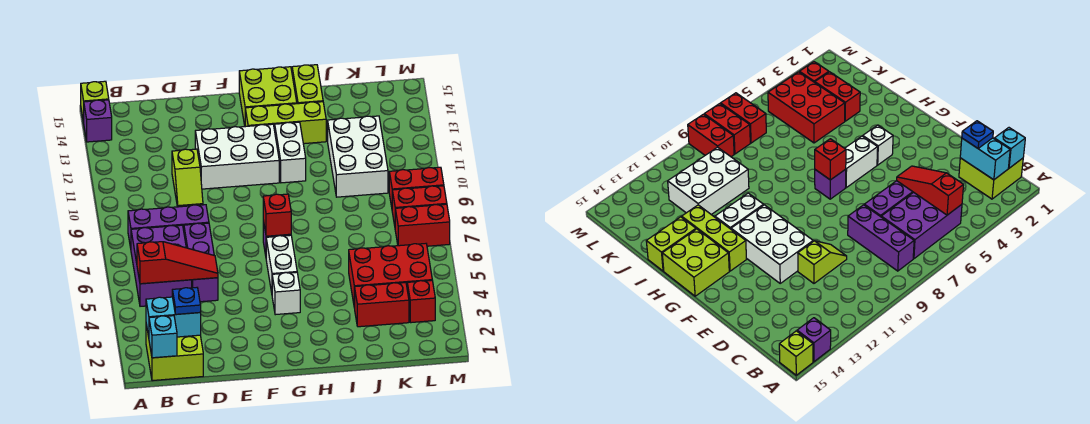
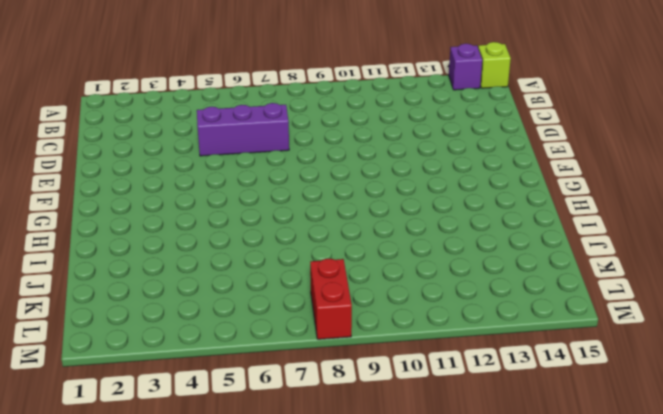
none -> lime brick B1:C2 level 1
none -> purple brick B5:C7 level 1
none -> purple brick B8:D8 level 1

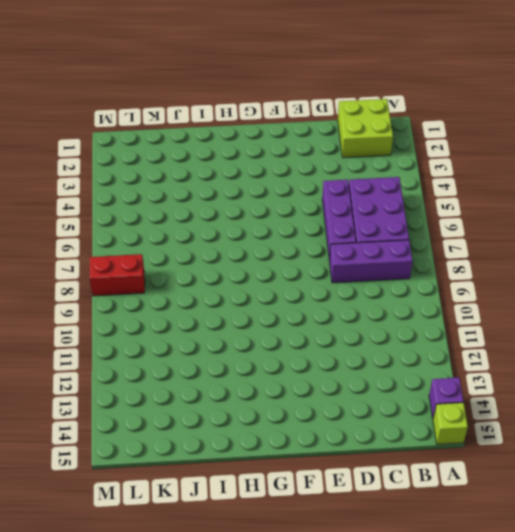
none -> lime slope D10:D11 level 1 top 11
none -> white brick E11:G12 level 1
none -> white brick G4 level 1

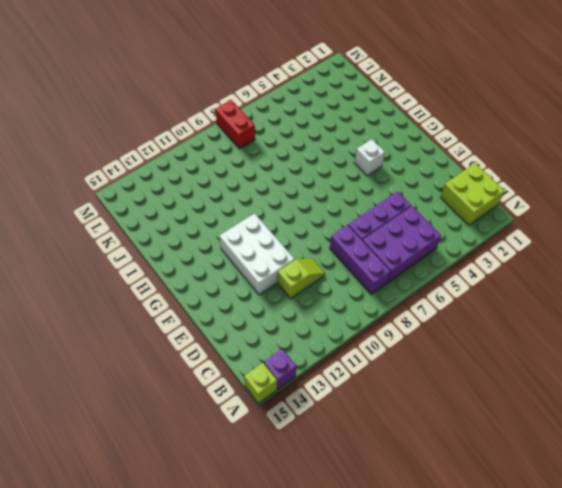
none -> white brick G5:G6 level 1
none -> purple brick G7 level 1
none -> lime brick G13:I13 level 1

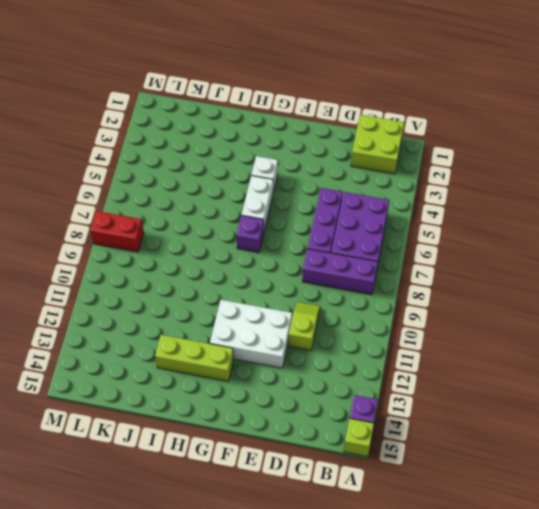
none -> lime brick G14:H15 level 1
none -> white brick H11:H12 level 1
none -> lime brick I14:I15 level 1

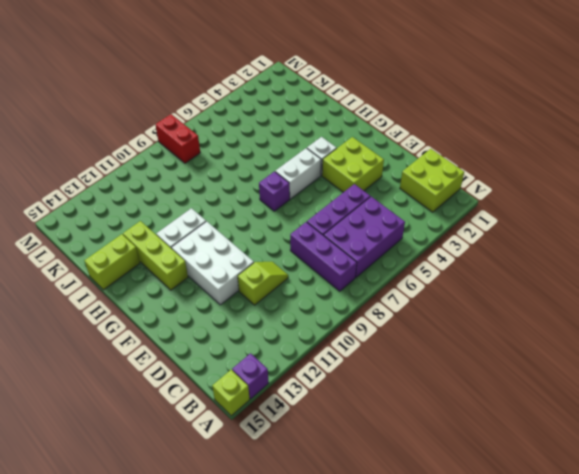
lime brick E3:F4 level 1 -> lime brick G14:H15 level 1
none -> red brick J3:K3 level 1
none -> red brick J4:L5 level 1
none -> white brick J10:K12 level 1

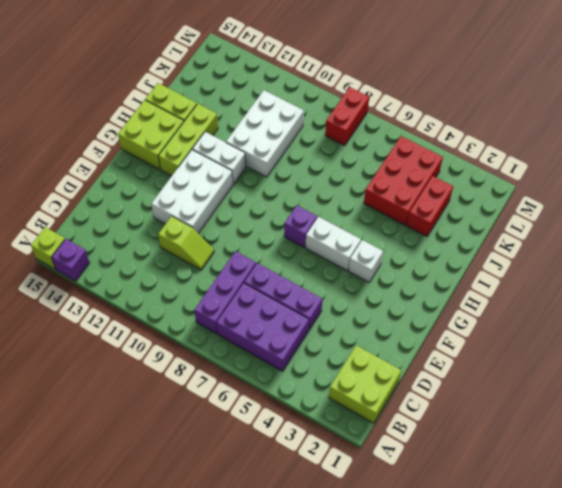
white brick I10:K11 level 1 -> white brick J10:K12 level 1
none -> red brick L3 level 1
none -> red brick L7:M7 level 1
none -> red brick L9:M9 level 1

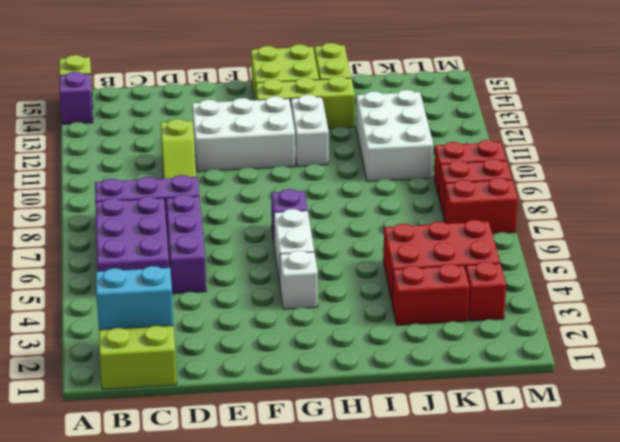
none -> cyan brick B1 level 2
none -> red slope B5:D5 level 2 top B
none -> red brick G7 level 2

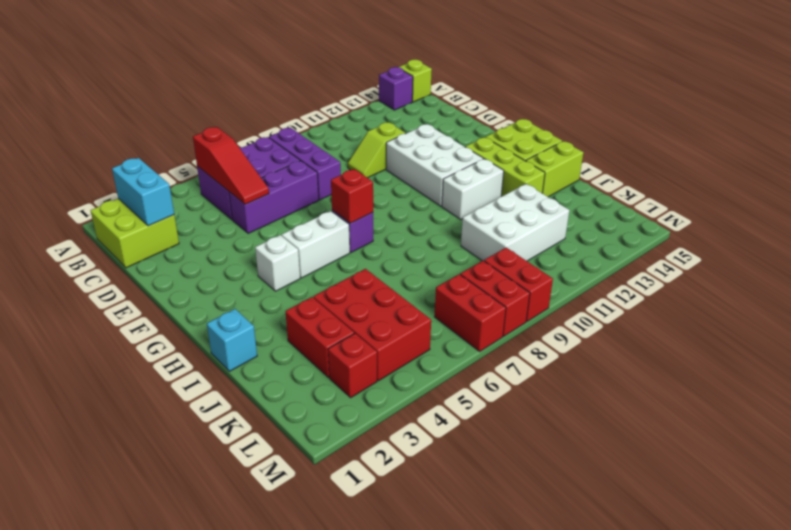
cyan brick I1 level 1 -> cyan brick B1 level 2
none -> blue plate C2 level 3

